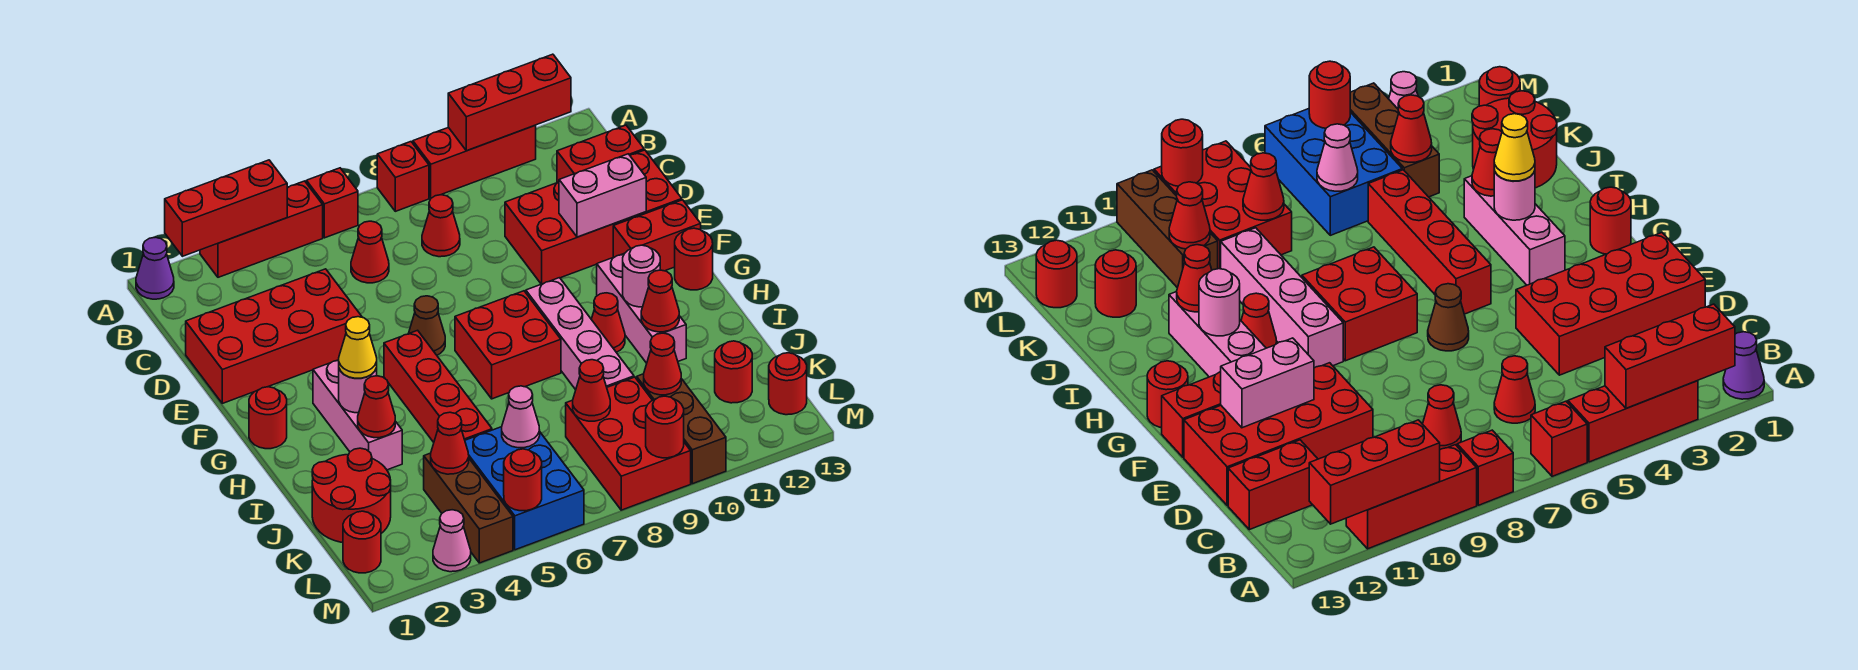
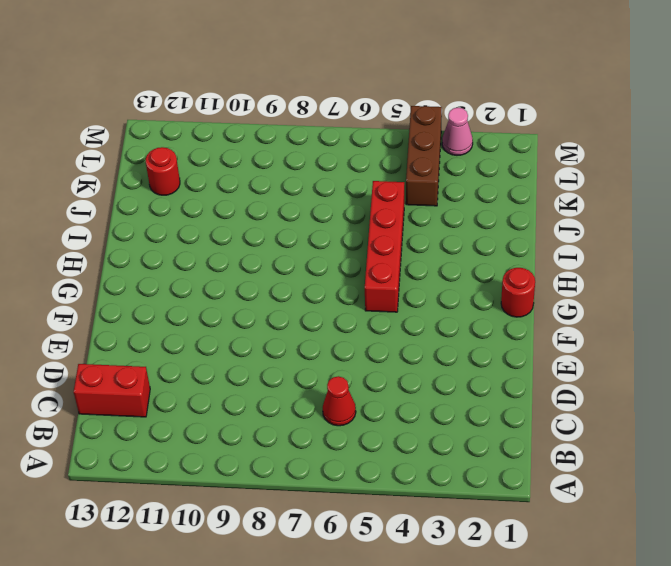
none -> purple cone A1 level 1
none -> red brick A3:A5 level 1
none -> red brick A6 level 1
none -> red brick A8 level 1

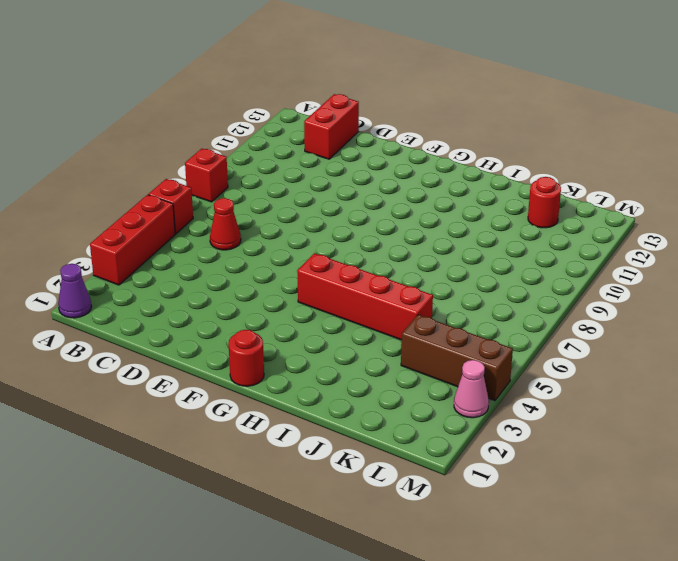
none -> red brick A9:A11 level 1
none -> red cone C8 level 1
none -> red brick D1:E4 level 1
none -> red brick D10:E13 level 1

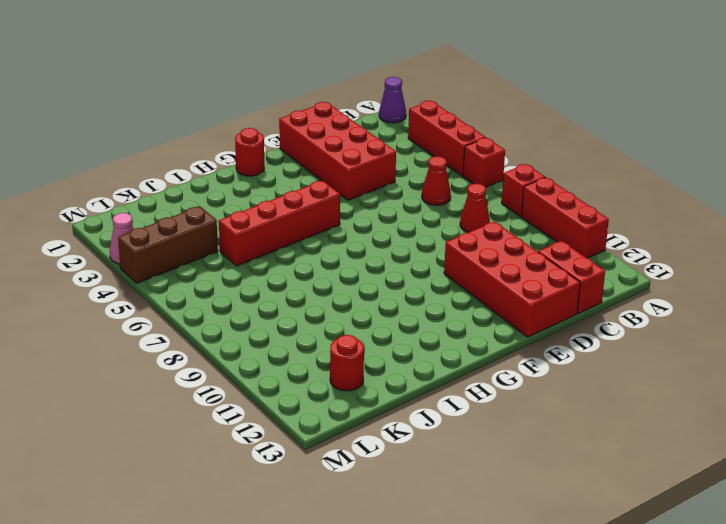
none -> brown cone F6 level 1
none -> red brick F12:F13 level 1
none -> pink brick G3:I3 level 1
none -> red brick G7:H8 level 1

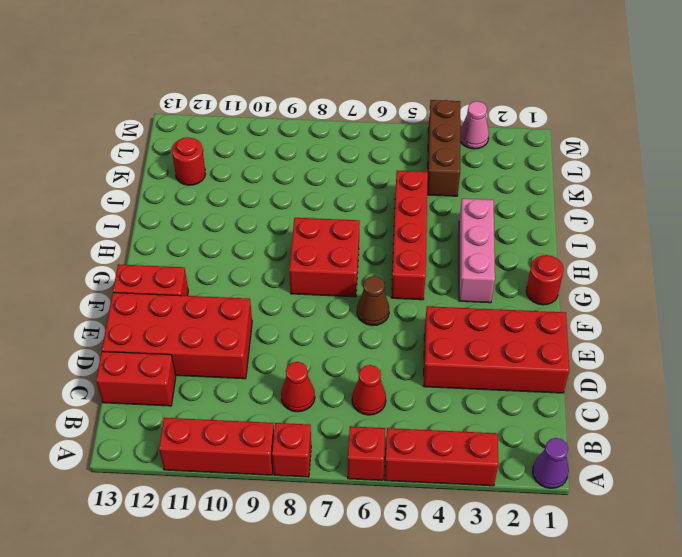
none -> pink brick G9:J9 level 1
none -> pink brick G11:I11 level 1
none -> red round brick G13 level 1
none -> red cone H10 level 1

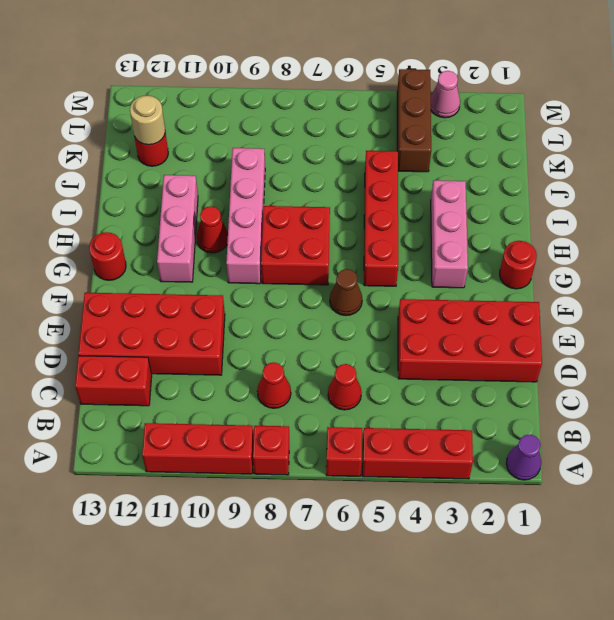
tan round brick K12 level 2 -> none
none -> red brick F12:F13 level 1
none -> red round brick J1:K2 level 1
none -> blue brick K5:M6 level 1
none -> red brick K8:M9 level 1

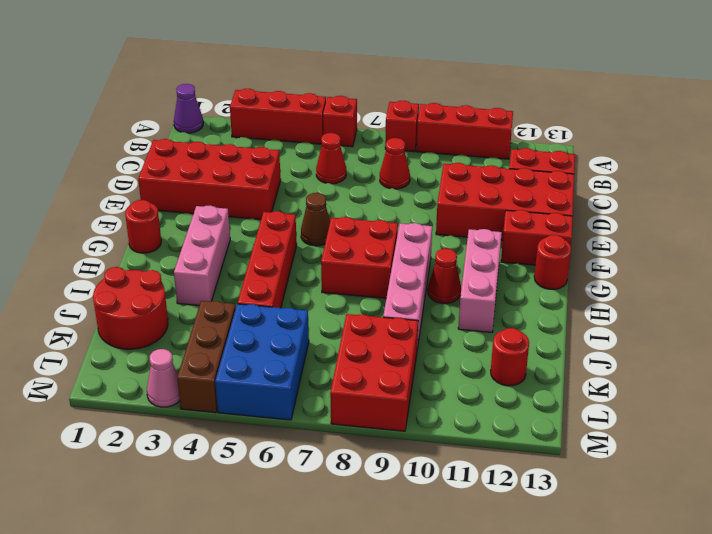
none -> brown brick K10:M10 level 1
none -> red round brick L1 level 1
none -> red round brick L13 level 1
none -> red brick A2:A4 level 2

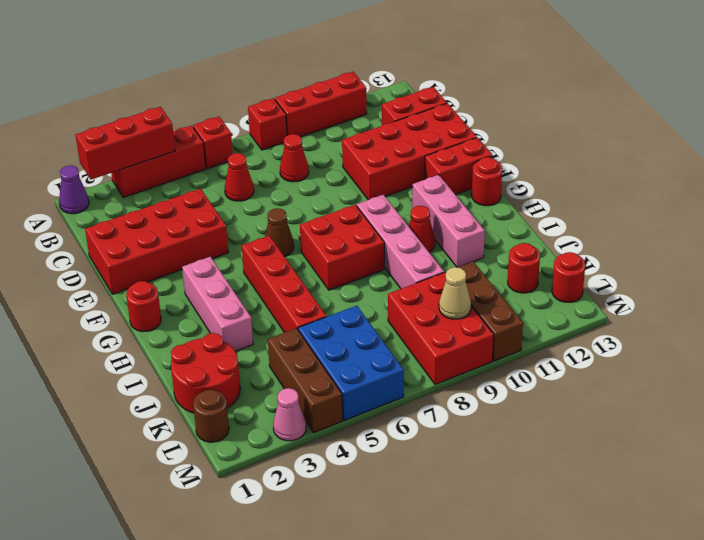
brown round brick L1 level 1 -> red round brick L1 level 1
tan cone L9 level 2 -> none
none -> red brick A10:A12 level 2
none -> pink brick E11:E12 level 2
none -> pink round brick H3 level 2
none -> pink round brick H11 level 2

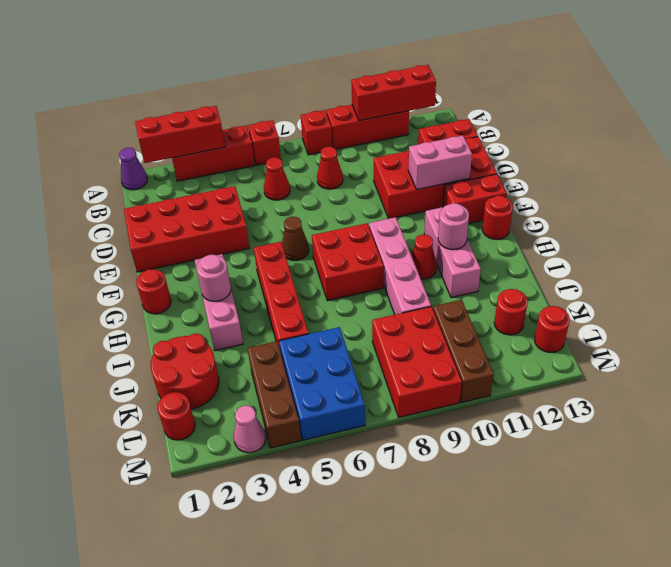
none -> red cone I3 level 2
none -> red cone I11 level 2
none -> red cone K4 level 2
none -> pink cone K6 level 2

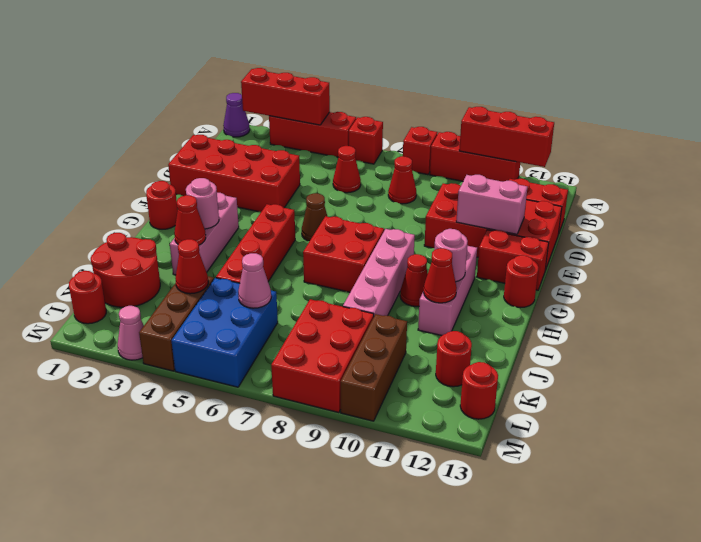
none -> red cone K8 level 2
none -> red cone K10 level 2
none -> red round brick M5 level 2
none -> red round brick M9 level 2

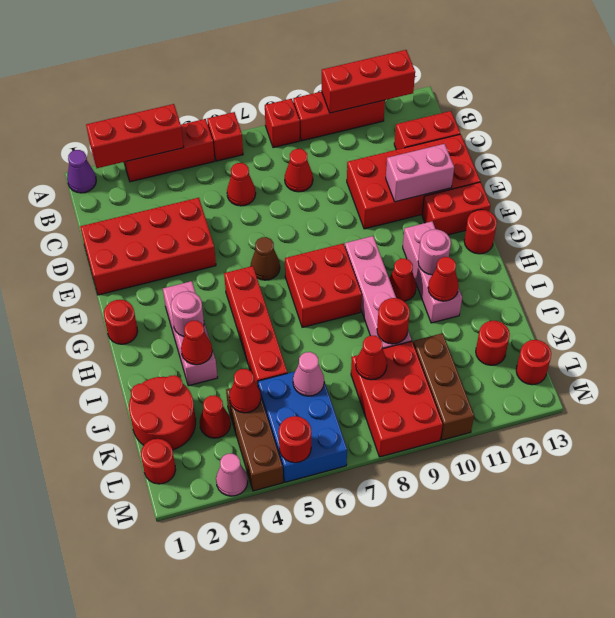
red round brick J9 level 2 -> red round brick M9 level 2
red cone K3 level 1 -> red cone K10 level 2
none -> yellow cone H3 level 3

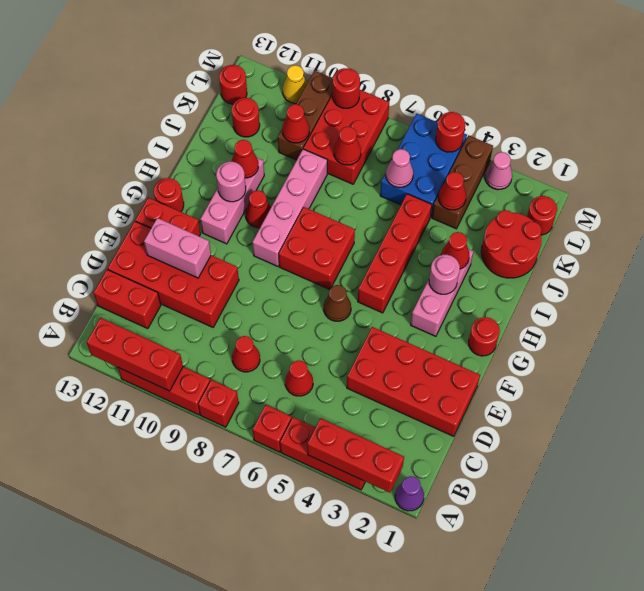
yellow cone M11 level 1 -> yellow cone H3 level 3

